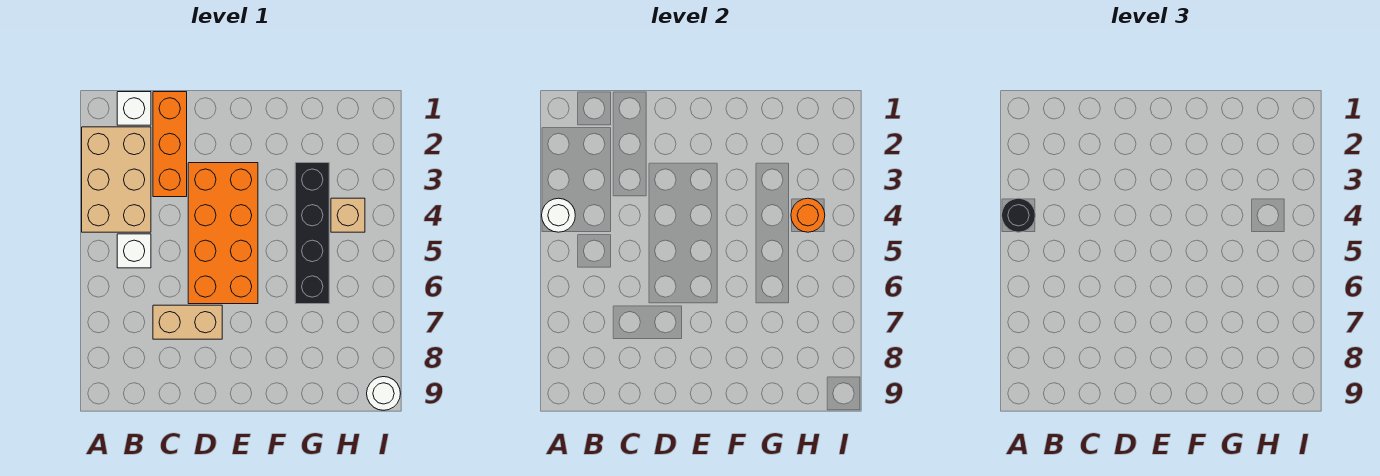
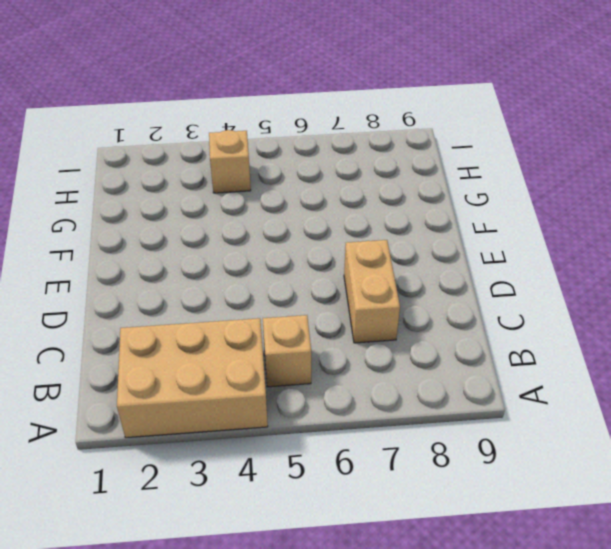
tan brick B5 level 1 -> white brick B5 level 1
none -> white brick B1 level 1
none -> orange brick C1:C3 level 1
none -> orange brick D3:E6 level 1

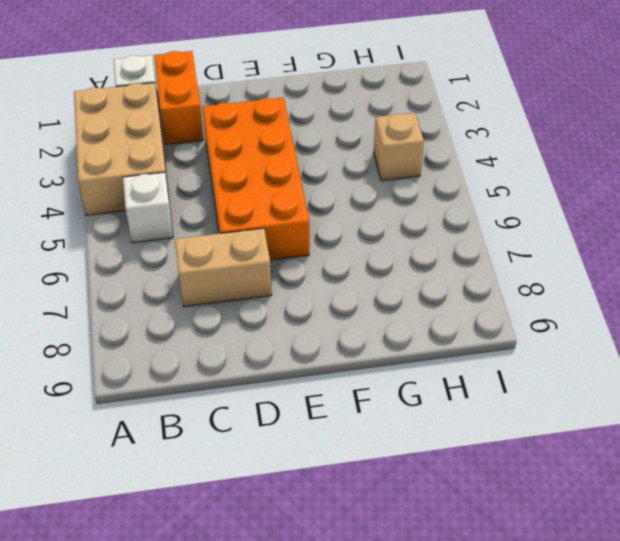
orange brick C1:C2 level 1 -> orange brick C1:C3 level 1
none -> black brick G3:G6 level 1
none -> white round brick I9 level 1
none -> white round brick A4 level 2

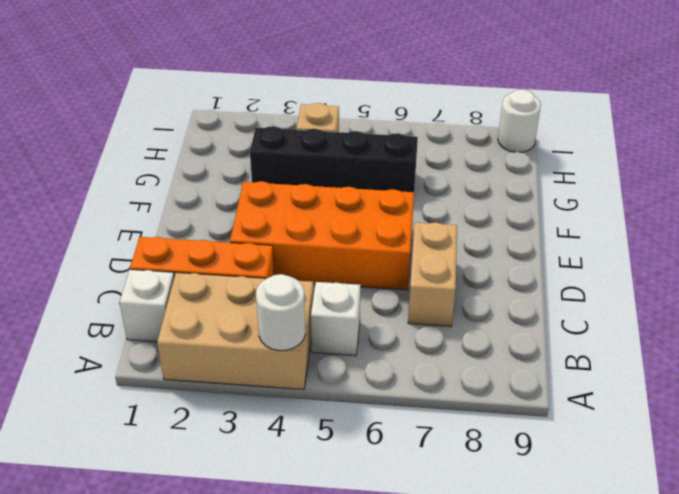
none -> orange round brick H4 level 2
none -> black round brick A4 level 3

